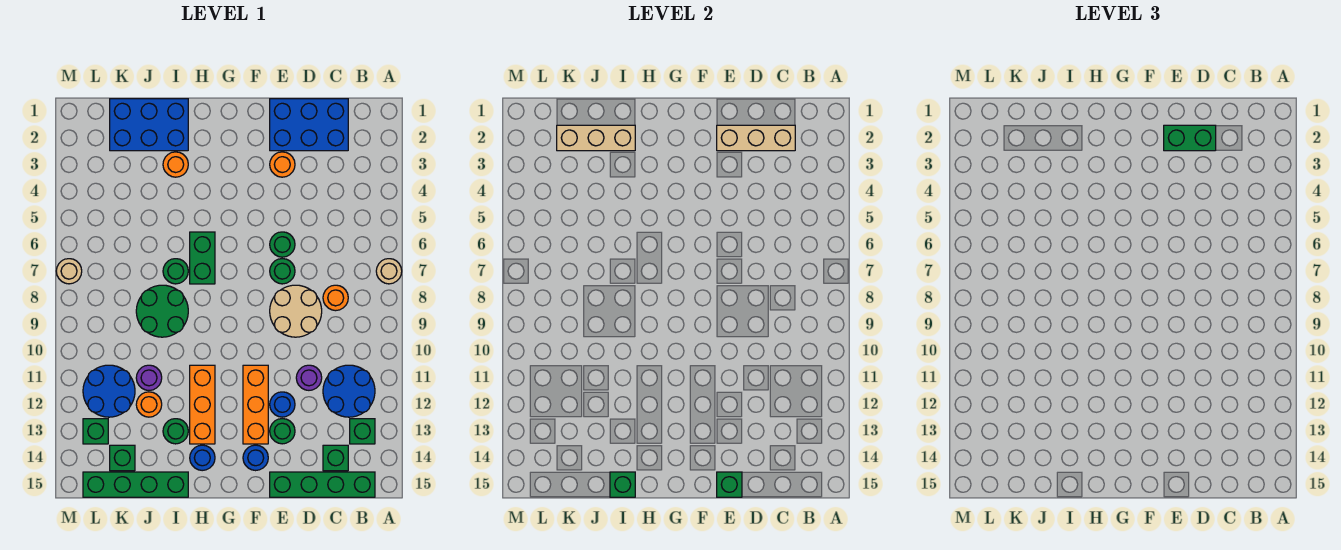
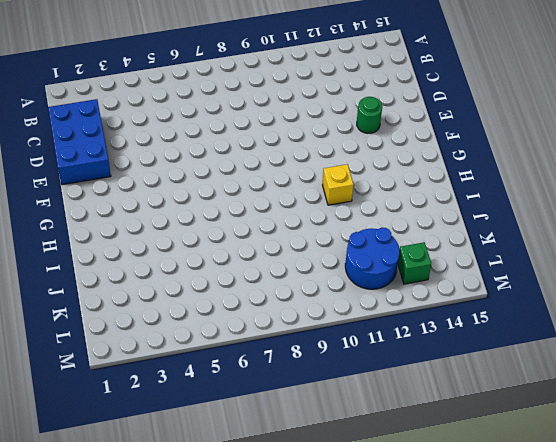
yellow brick H11 level 1 -> orange brick H11:H13 level 1
none -> tan round brick A7 level 1
none -> blue round brick B11:C12 level 1
none -> green brick B13 level 1
none -> green brick B15:E15 level 1

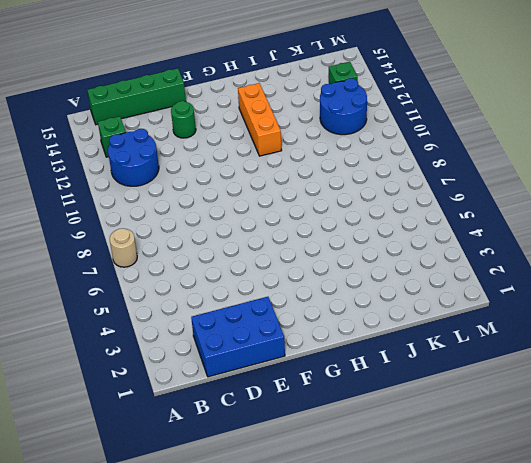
none -> orange round brick C8 level 1
none -> green brick C14 level 1
none -> tan round brick D8:E9 level 1
none -> purple round brick D11 level 1

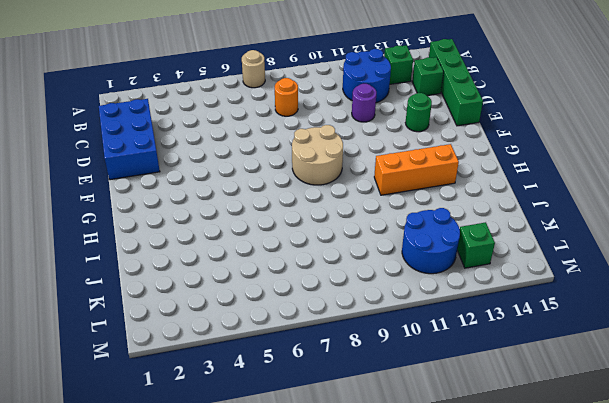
tan round brick F8:G9 level 1 -> tan round brick D8:E9 level 1
none -> orange round brick E3 level 1
none -> green round brick E6 level 1
none -> green round brick E7 level 1
none -> blue round brick E12 level 1

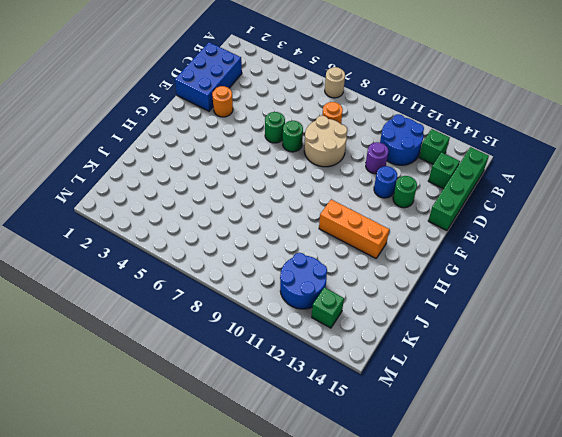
none -> orange brick F11:F13 level 1
none -> blue round brick F14 level 1
none -> green brick H6:H7 level 1
none -> blue round brick H14 level 1

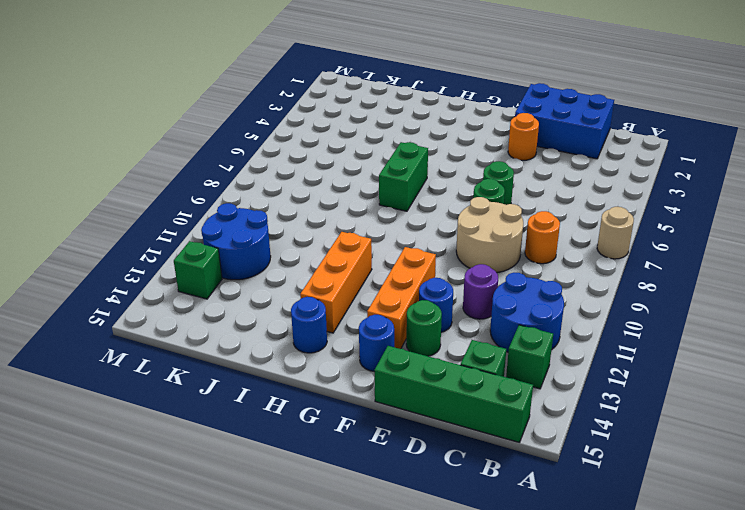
none -> blue brick I1:K2 level 1
none -> orange round brick I3 level 1
none -> green round brick I7 level 1
none -> green round brick I8:J9 level 1

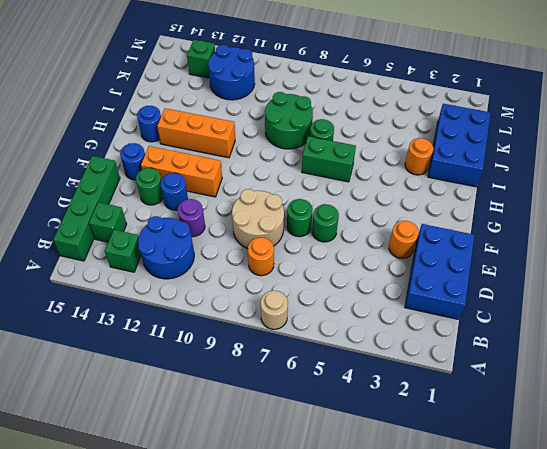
none -> green round brick I13 level 1
none -> green brick I15:L15 level 1
none -> purple round brick J11 level 1
none -> orange round brick J12 level 1

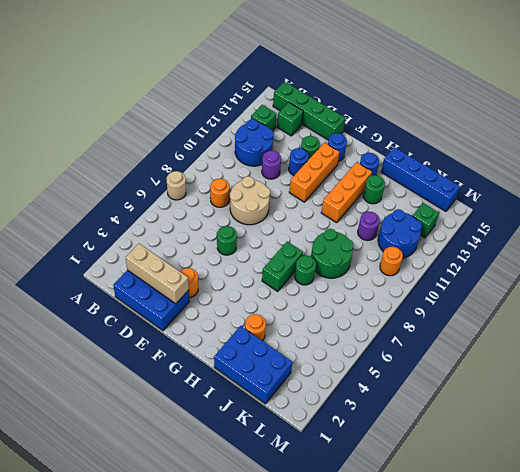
blue brick I15:L15 level 1 -> green brick I15:L15 level 1
orange round brick L10 level 1 -> orange round brick J12 level 1
none -> green round brick E7 level 1
none -> green brick K14 level 1
none -> tan round brick M7 level 1
none -> green brick E15 level 2

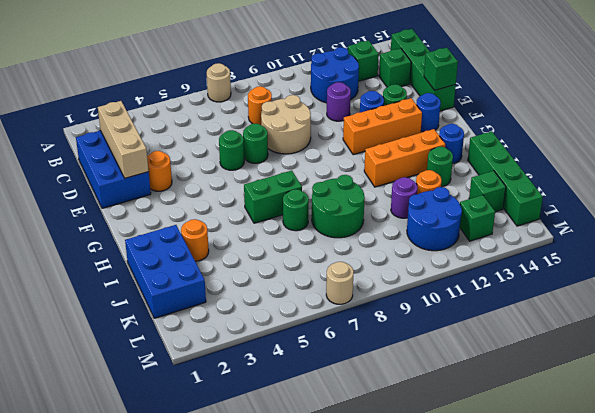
none -> tan brick I2:K2 level 2
none -> green brick I15 level 2
none -> green brick D2:E2 level 3

